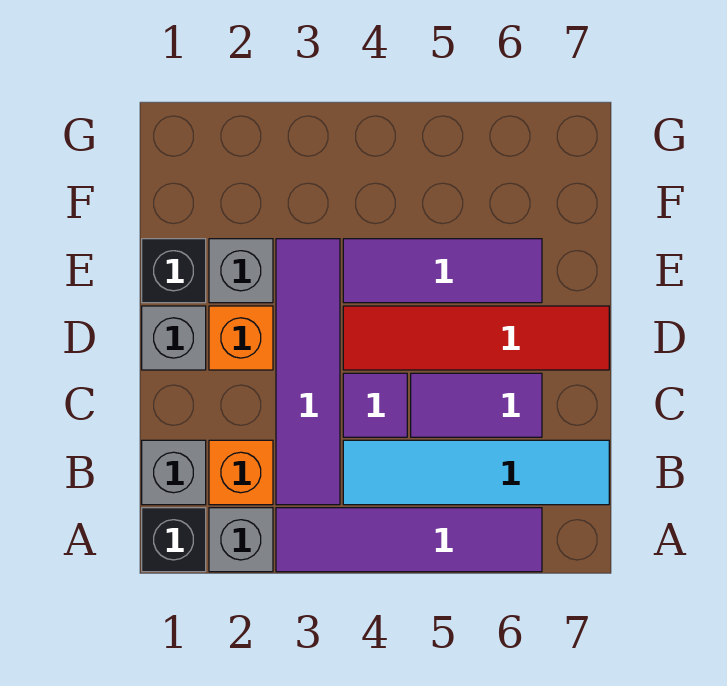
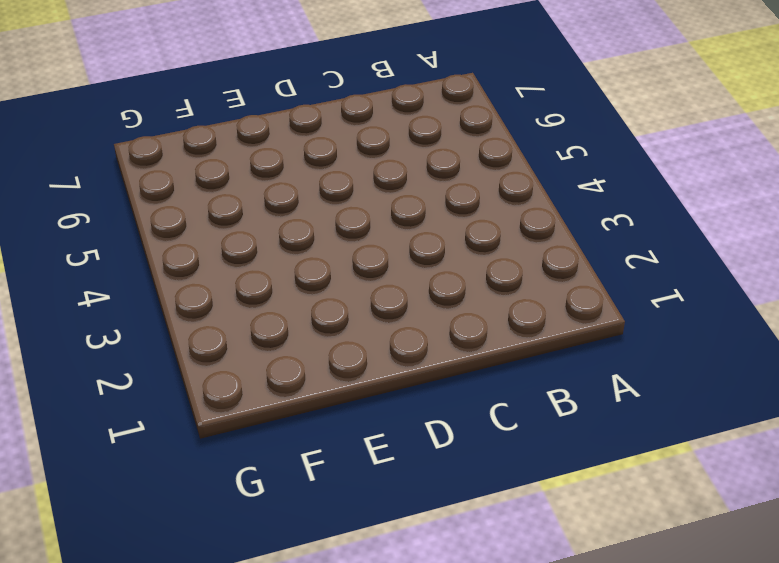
none -> black brick A1 level 1
none -> grey brick A2 level 1
none -> purple tile A3:A6 level 1

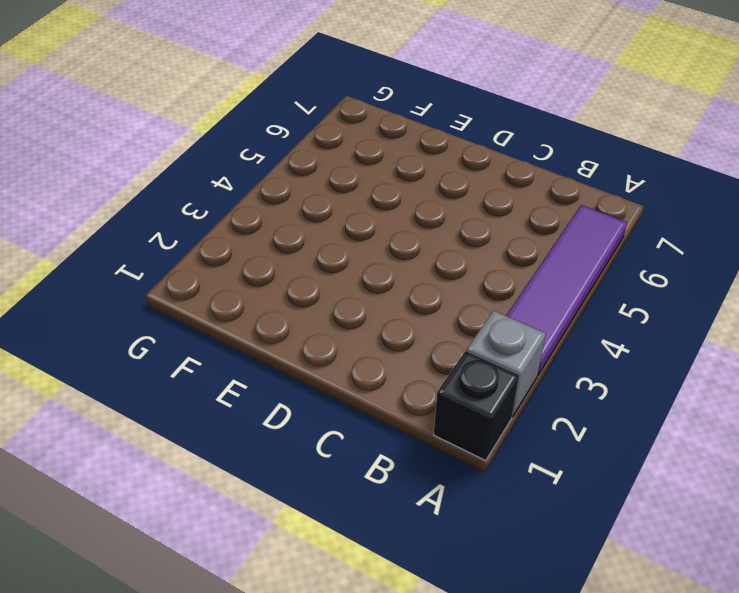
none -> grey brick B1 level 1
none -> orange brick B2 level 1
none -> purple tile B3:E3 level 1

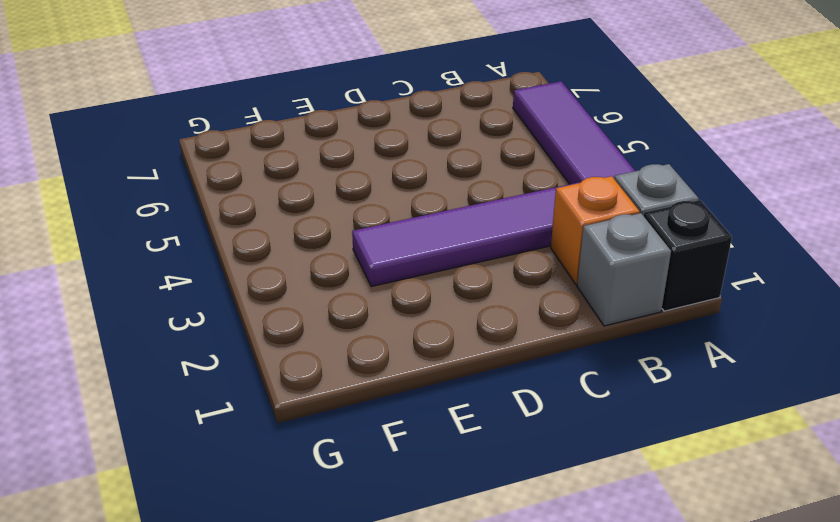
none -> cyan tile B4:B7 level 1
none -> purple tile C4 level 1
none -> purple tile C5:C6 level 1

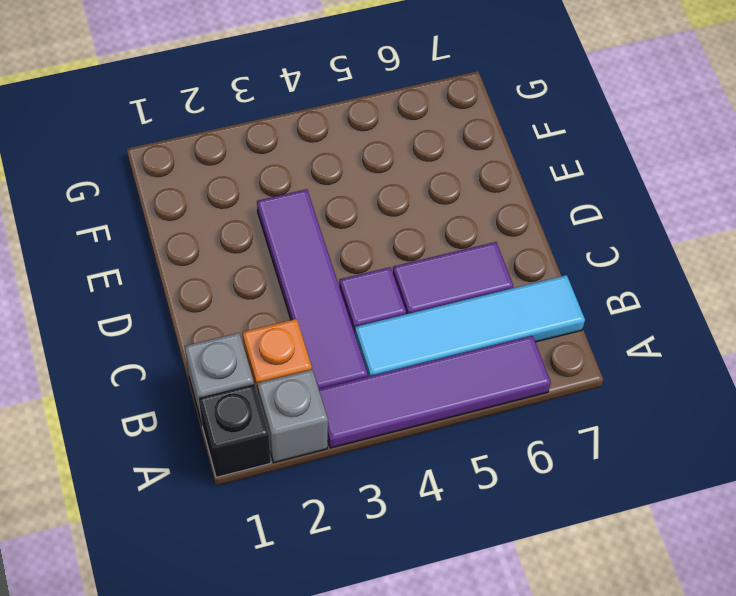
none -> grey brick D1 level 1
none -> orange brick D2 level 1
none -> red tile D4:D7 level 1

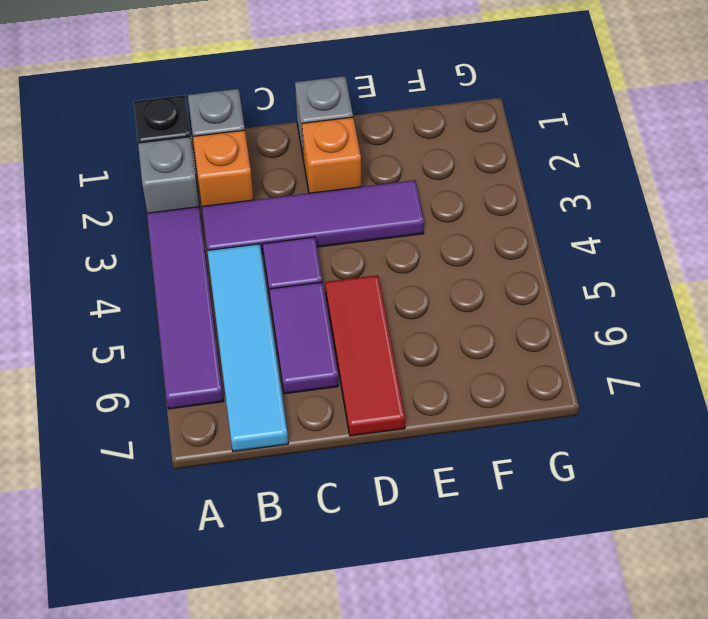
red tile D5:D7 level 1 -> red tile D4:D7 level 1
none -> black brick E1 level 1
none -> grey brick E2 level 1
none -> purple tile E4:E6 level 1

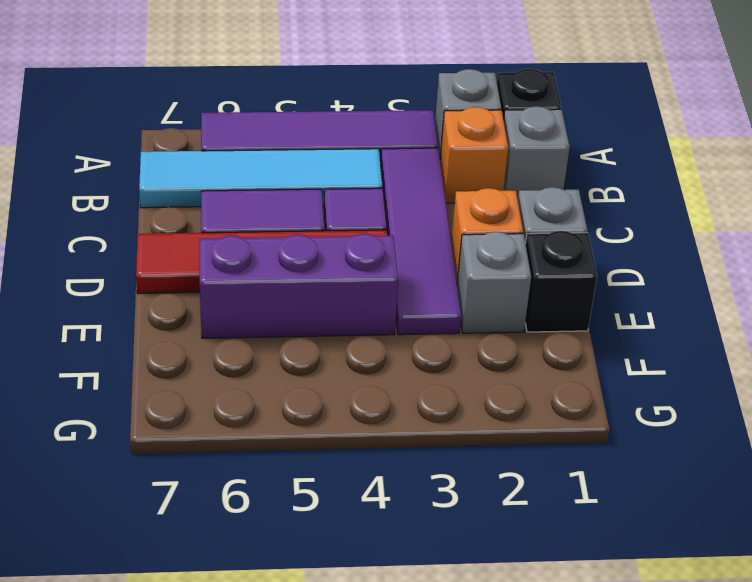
purple brick E4:E6 level 1 -> purple tile E4:E6 level 1

